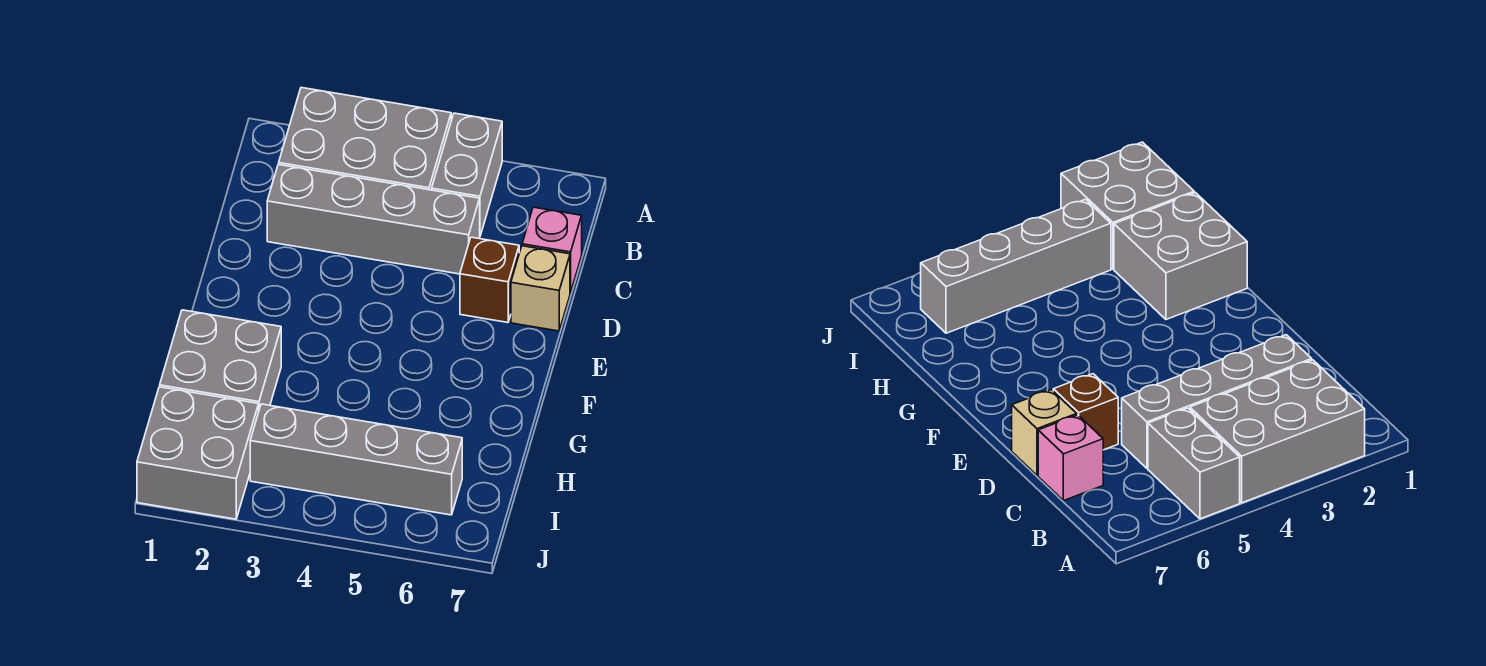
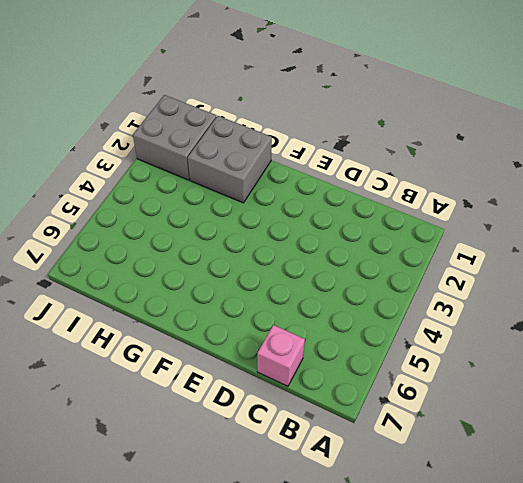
none -> grey brick A2:B4 level 1
none -> grey brick A5:B5 level 1

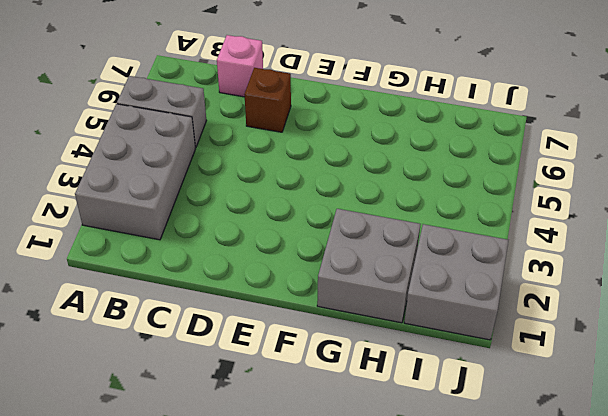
none -> grey brick C2:C5 level 1
none -> tan brick D7 level 1

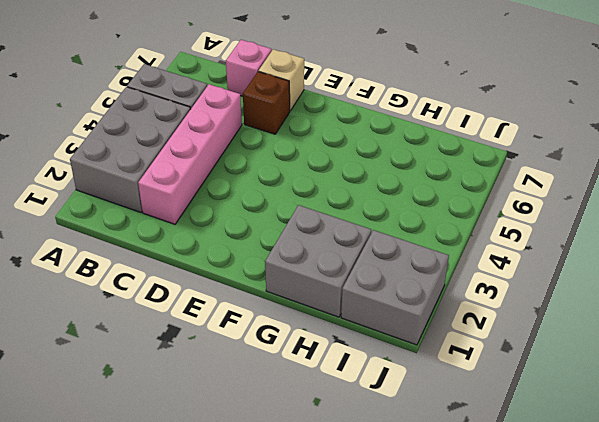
pink brick C2:C5 level 1 -> grey brick C2:C5 level 1
none -> grey brick I3:I6 level 1

